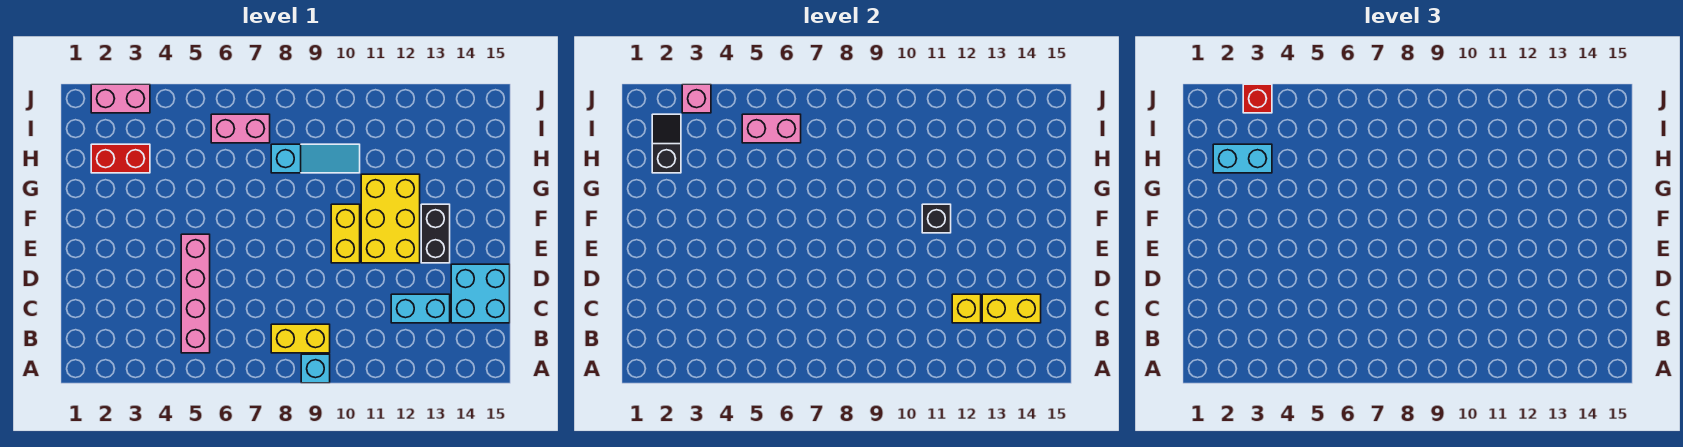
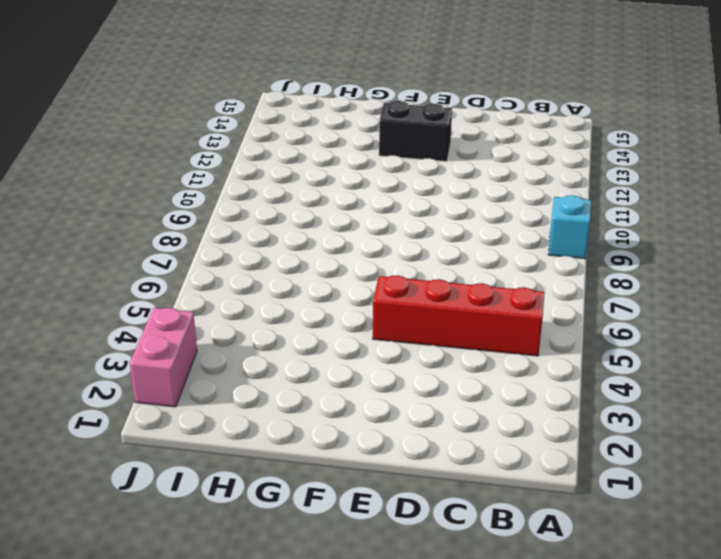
red brick B5:E5 level 1 -> pink brick B5:E5 level 1
none -> yellow brick B8:B9 level 1
none -> cyan brick C12:C13 level 1
none -> cyan brick C14:D15 level 1

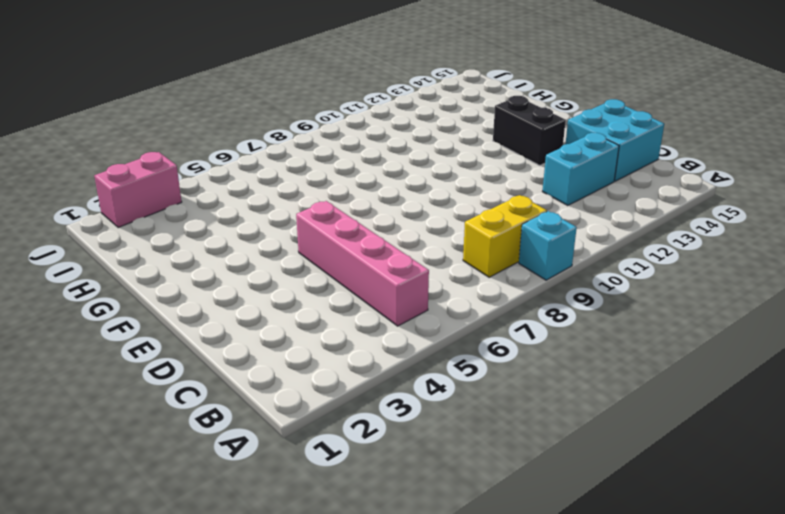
none -> yellow brick E10:F10 level 1
none -> yellow brick E11:G12 level 1
none -> red brick H2:H3 level 1

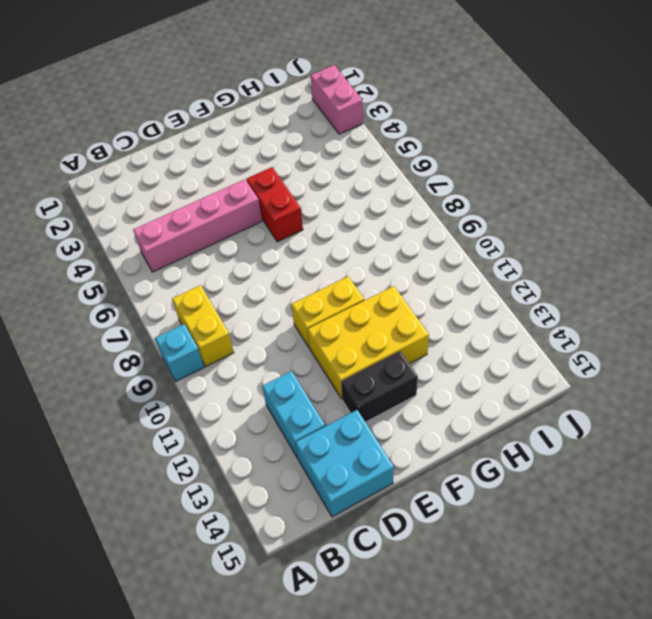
red brick F5:F6 level 1 -> red brick H2:H3 level 1
none -> cyan slope H8:H10 level 1 top 8
none -> pink brick I6:I7 level 1
none -> yellow brick C12 level 2

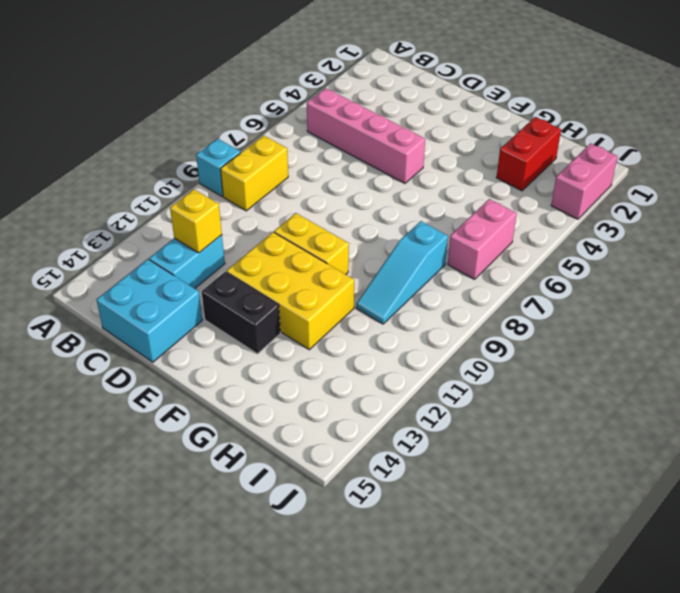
none -> yellow brick C13:C14 level 2
none -> black brick F11 level 2
none -> black slope H2:I2 level 2 top H

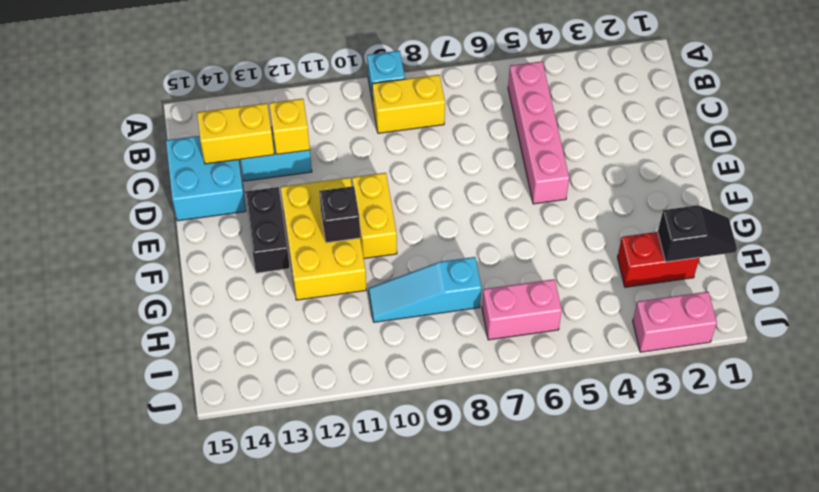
black slope H1:H2 level 2 top 2 -> black slope H2:I2 level 2 top H
none -> pink brick I5:I6 level 2
none -> pink brick J3 level 2
none -> cyan brick H2:H3 level 3

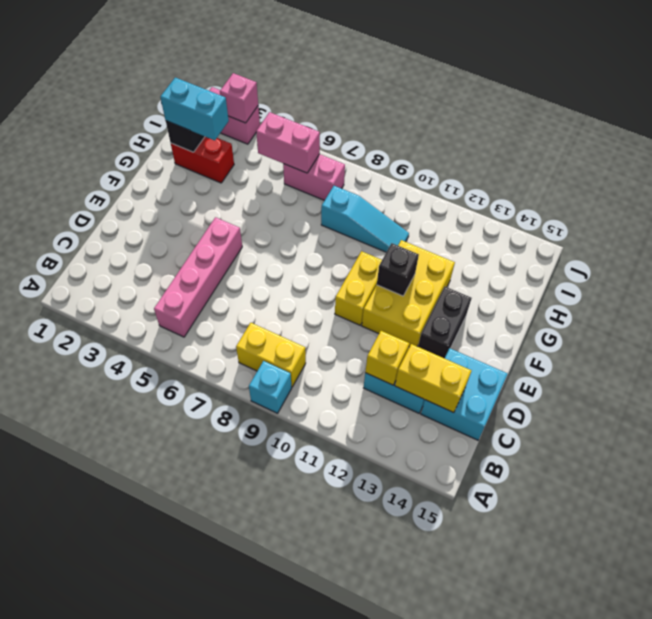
none -> red brick J3 level 3

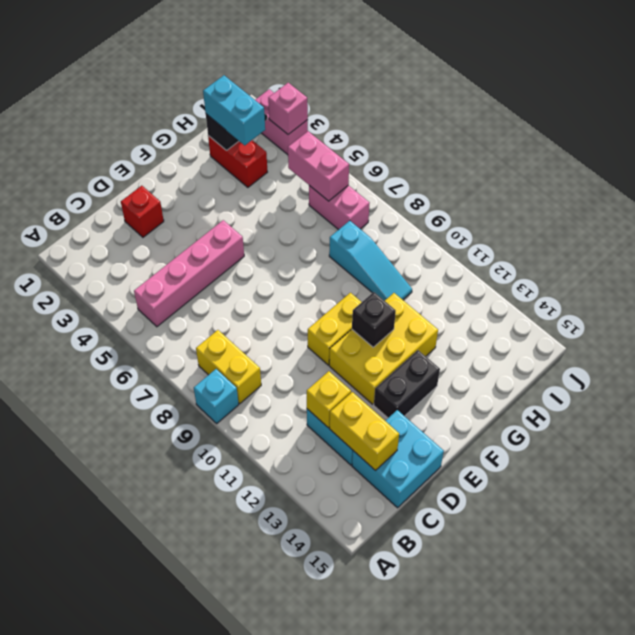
red brick D2 level 1 -> red brick J3 level 3

